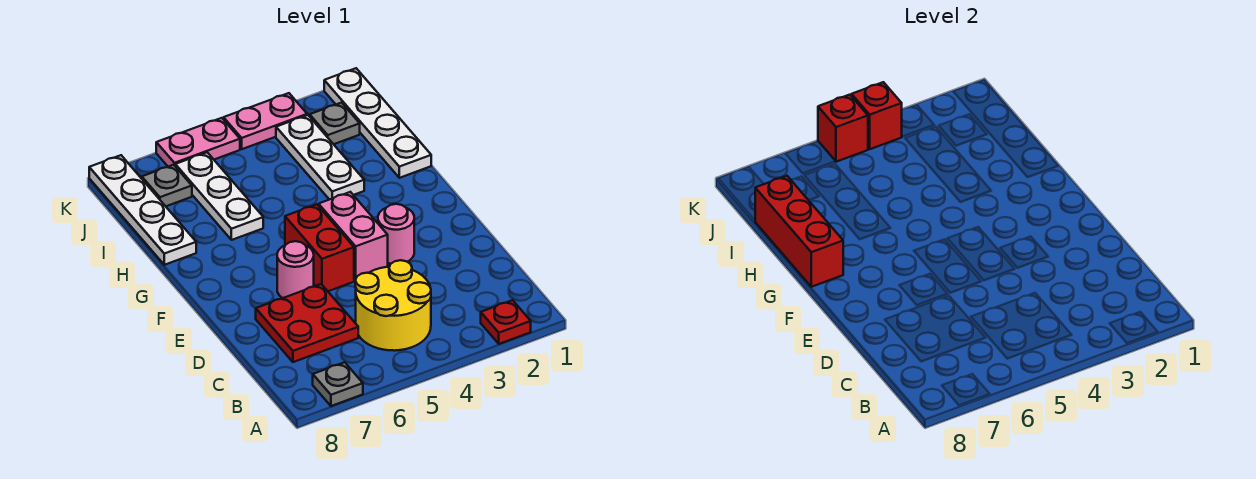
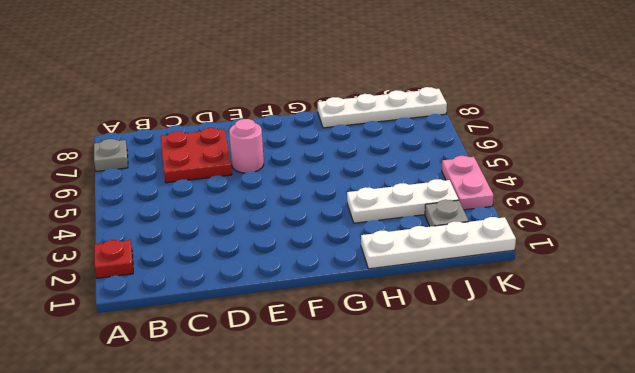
none -> yellow round brick B4:C5 level 1
none -> pink round brick E3 level 1
none -> pink brick E4:F4 level 1

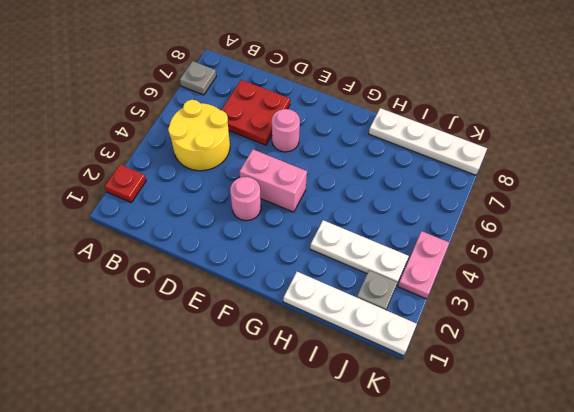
none -> red brick E5:F5 level 1
none -> white plate H6:J6 level 1
none -> grey plate J7 level 1

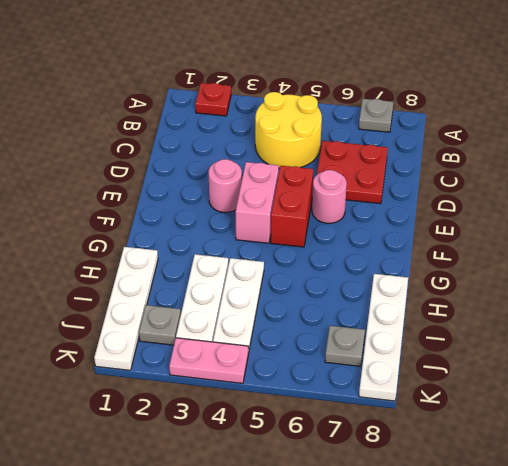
white plate H4:J4 level 1 -> white plate H6:J6 level 1
none -> pink plate K5:K6 level 1
none -> red brick G8:I8 level 2
none -> red brick K4 level 2

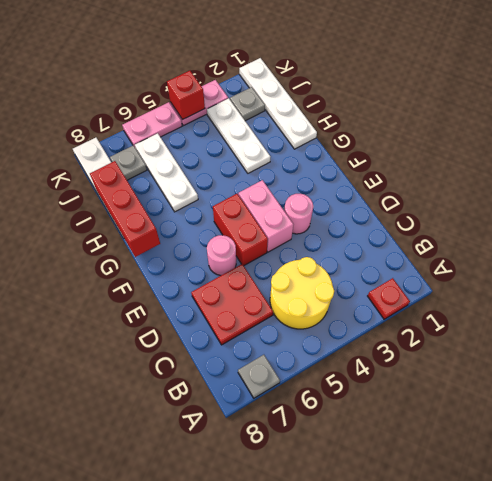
none -> red brick K5 level 2

